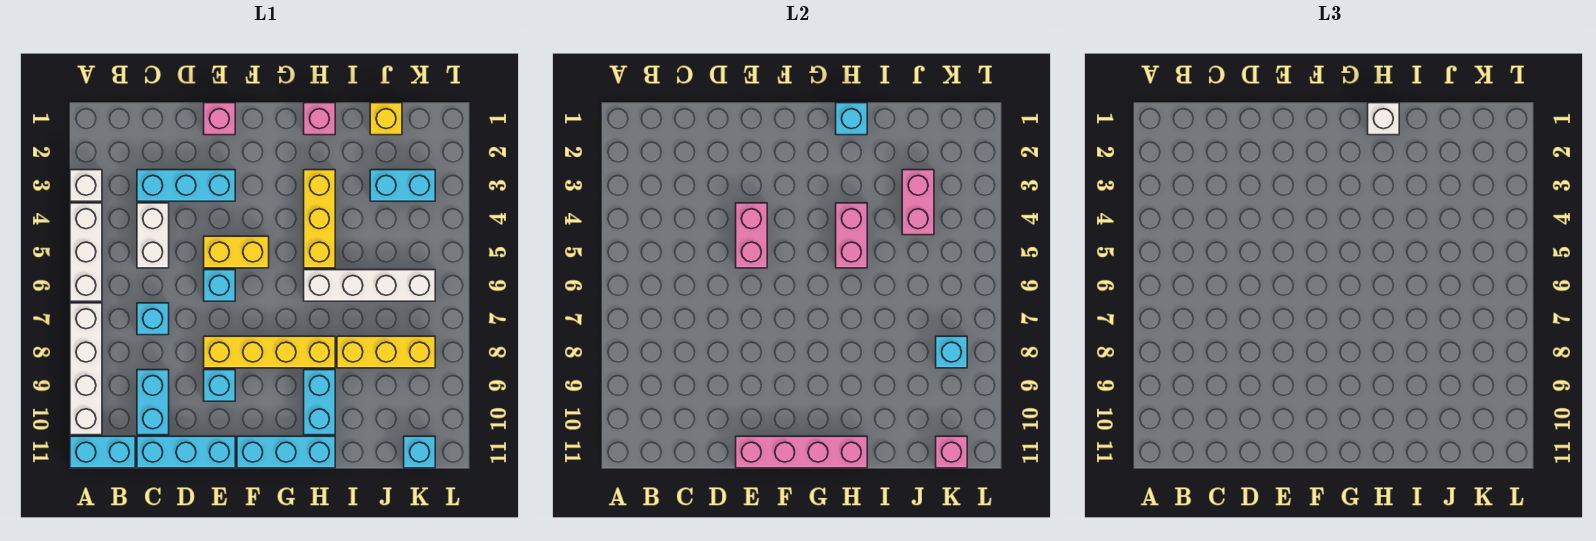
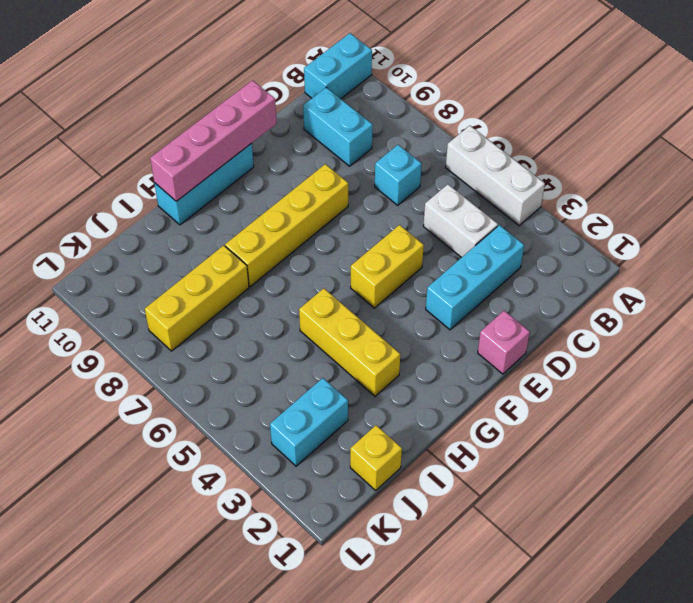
none -> white brick A3 level 1
none -> white brick A7:A10 level 1
none -> cyan brick C11:E11 level 1
none -> cyan brick E6 level 1

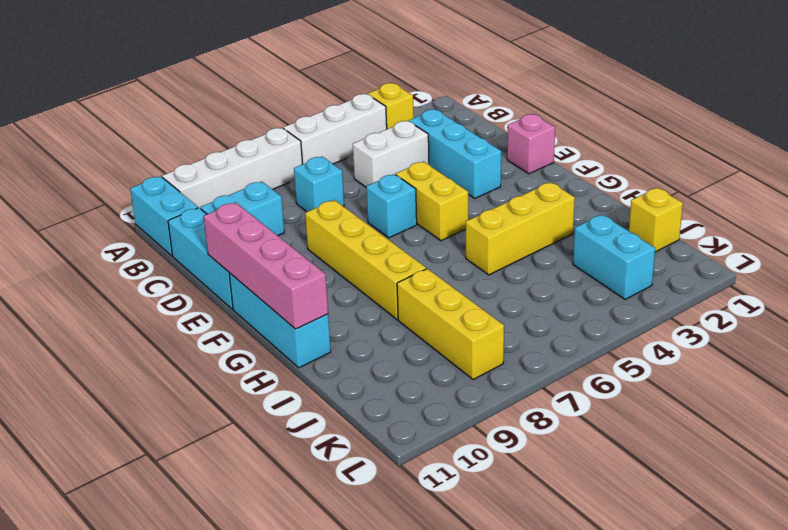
yellow brick A3 level 1 -> white brick A3 level 1
none -> cyan brick E9 level 1
none -> pink brick H1 level 1
none -> white brick H6:K6 level 1
none -> cyan brick H9:H10 level 1

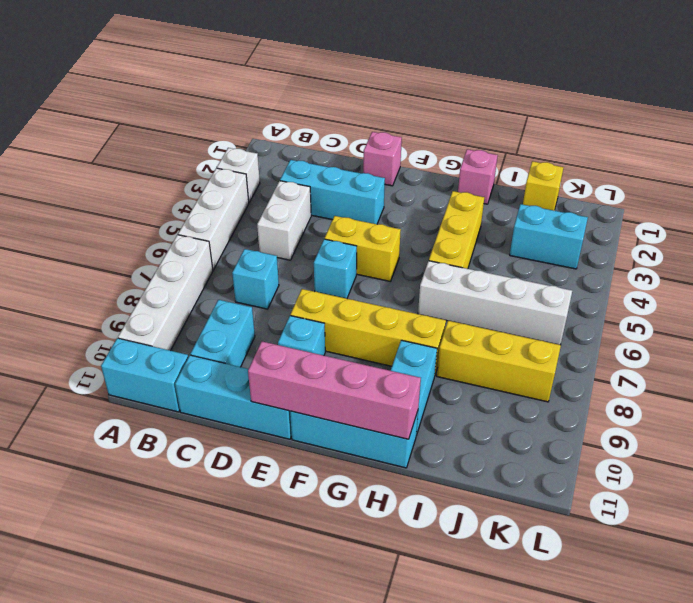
none -> cyan brick K11 level 1
none -> pink brick E4:E5 level 2
none -> cyan brick H1 level 2
none -> pink brick H4:H5 level 2

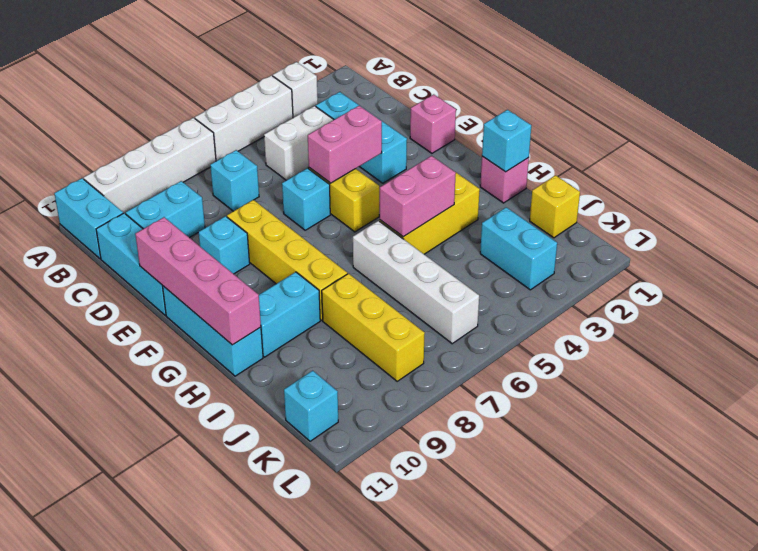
none -> pink brick J3:J4 level 2
none -> cyan brick K8 level 2
none -> pink brick K11 level 2
none -> white brick H1 level 3

